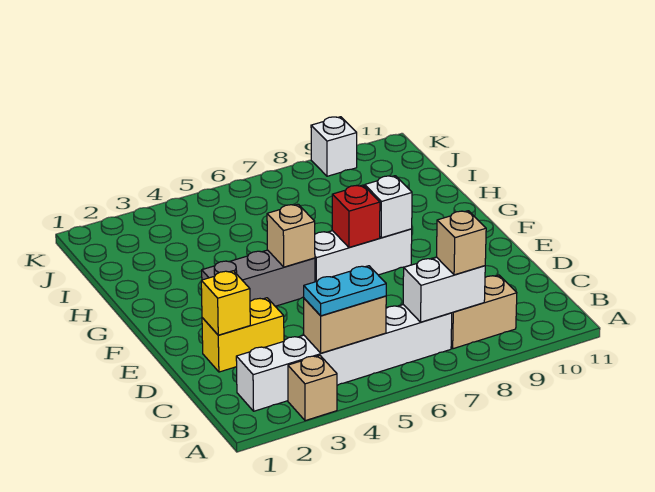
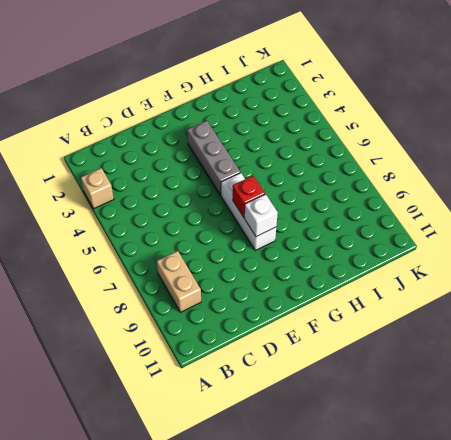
none -> white brick B2:B7 level 1
none -> yellow brick D2:D3 level 1
none -> white brick K9 level 1

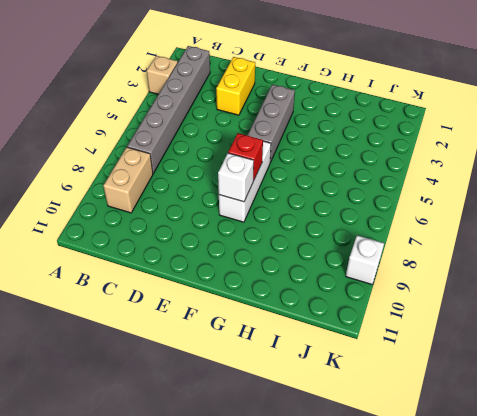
grey brick B2:B7 level 1 -> white brick B2:B7 level 1
none -> tan brick B4:B5 level 2
none -> white brick B7:B8 level 2
none -> yellow brick D2 level 2

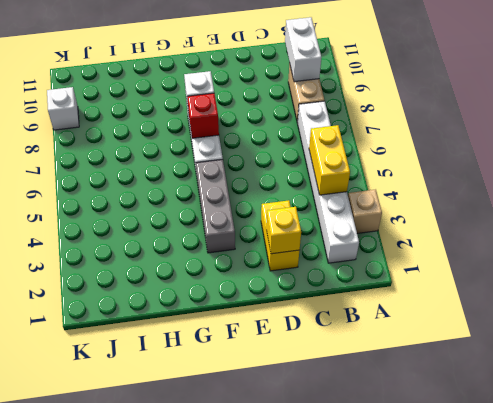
yellow brick B4:B5 level 2 -> tan brick B4:B5 level 2
white brick B9:B10 level 2 -> white brick B7:B8 level 2
none -> tan brick F5 level 2
none -> cyan plate B4:B5 level 3
none -> tan brick B8 level 3

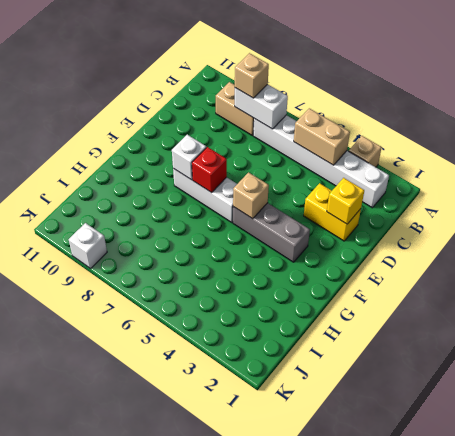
none -> cyan plate B4:B5 level 3

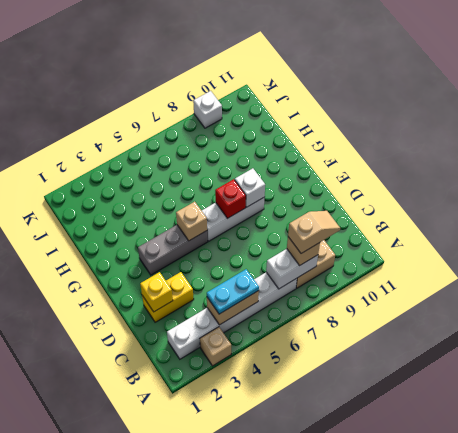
tan slope B8:B9 level 4 top 8 -> none

